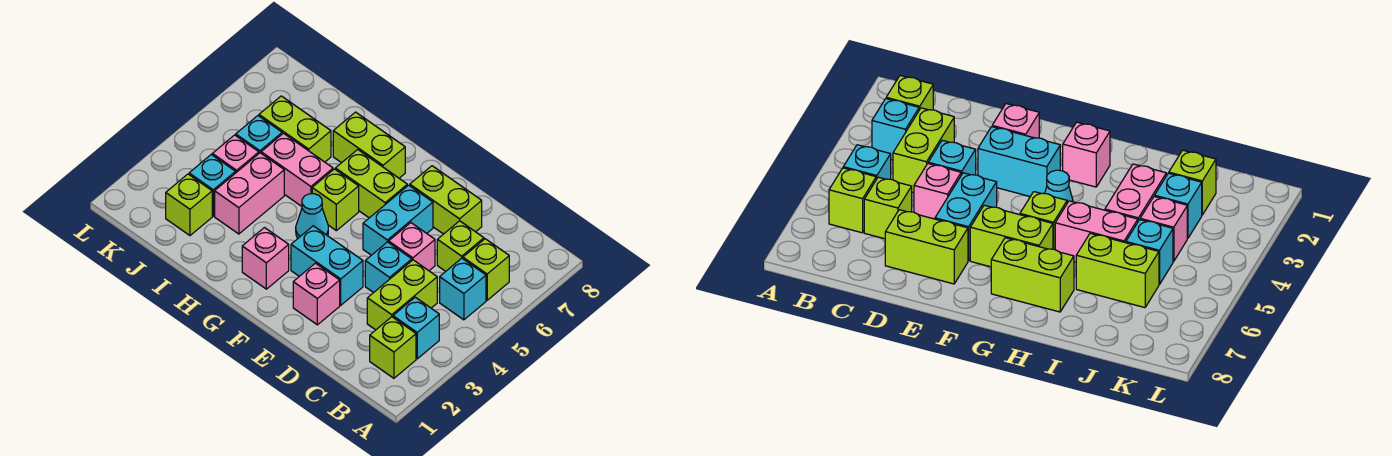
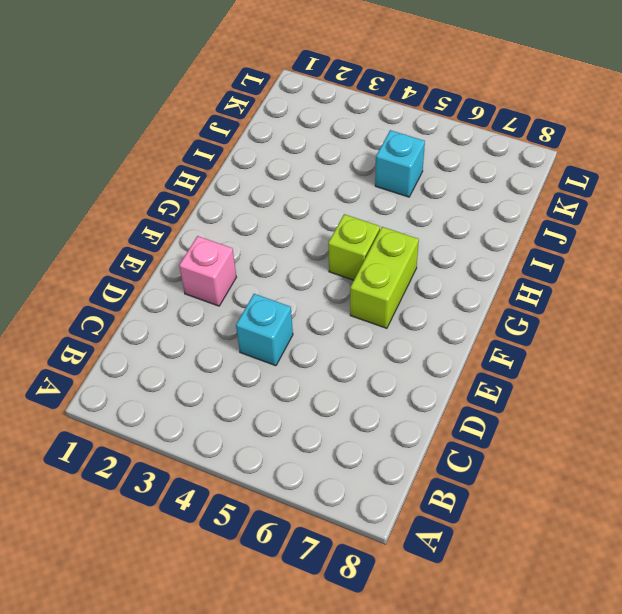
none -> lime brick B2 level 1
none -> cyan brick B3 level 1
none -> cyan brick B5 level 1

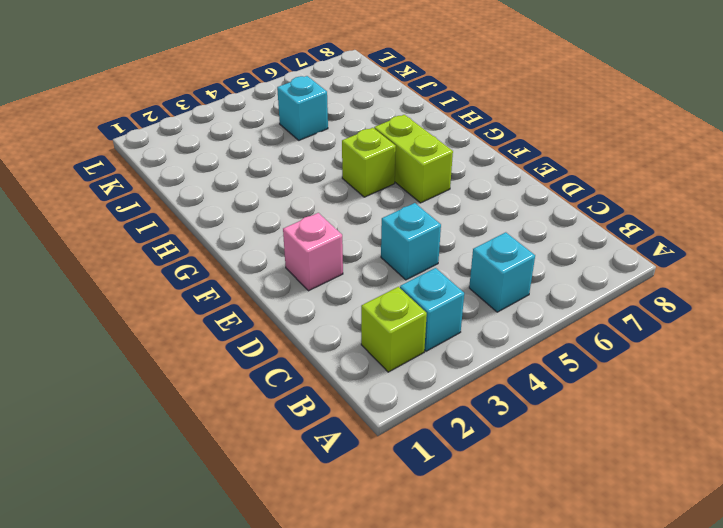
none -> lime brick B6 level 1
none -> lime brick C3:C4 level 1
none -> lime brick C6 level 1

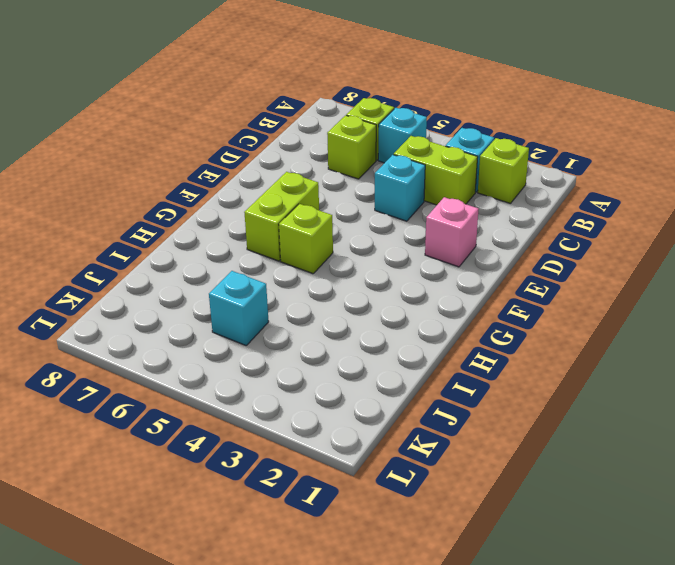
none -> pink brick D5 level 1
none -> lime brick D7:E7 level 1
none -> cyan brick E3:F3 level 1

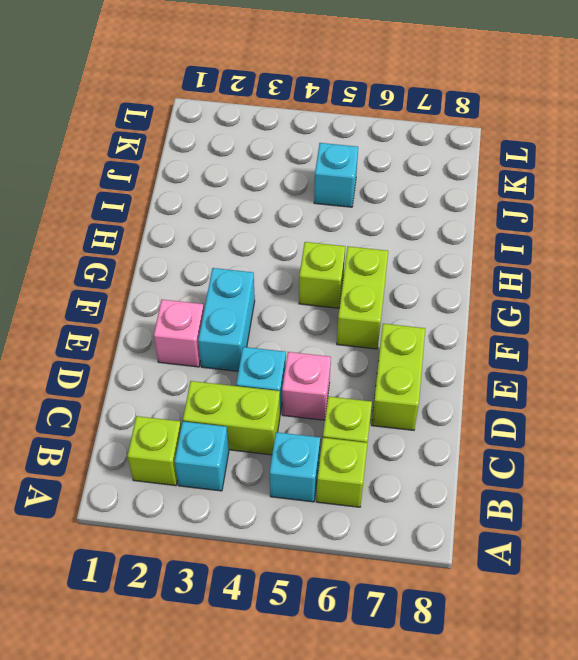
none -> cyan brick E5:E6 level 1
none -> pink brick G2 level 1
none -> cyan cone G4 level 1

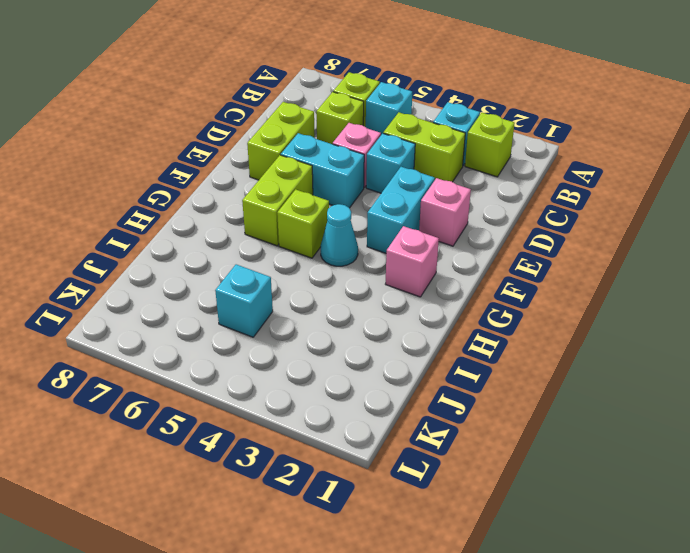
none -> lime brick G7:H7 level 1
none -> pink brick H5:I5 level 1
none -> pink brick I3:I4 level 1

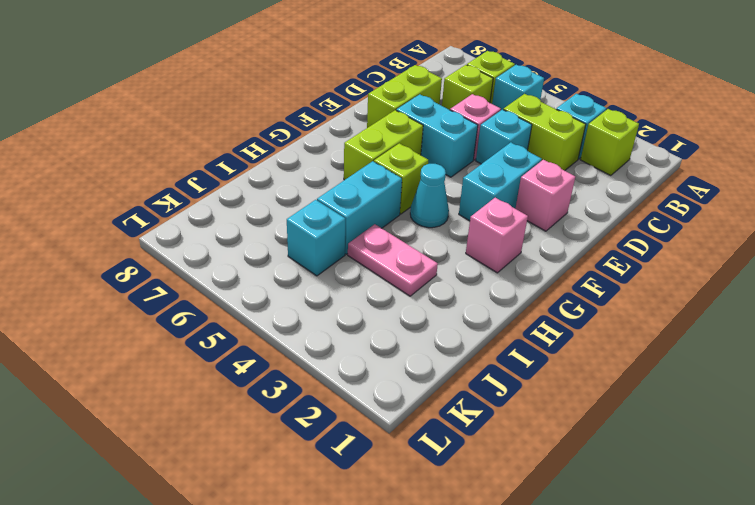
cyan brick H5:I5 level 1 -> pink brick H5:I5 level 1
pink plate I3:I4 level 1 -> pink brick I3:I4 level 1
none -> lime brick G7:H7 level 1
none -> lime brick I6:J6 level 1
none -> lime brick J2 level 1

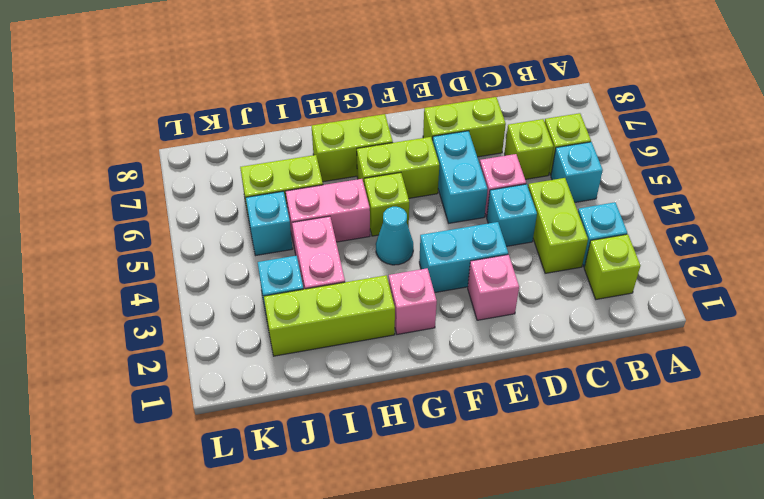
lime brick H2:J2 level 1 -> lime brick J2 level 1
none -> pink brick J4 level 1

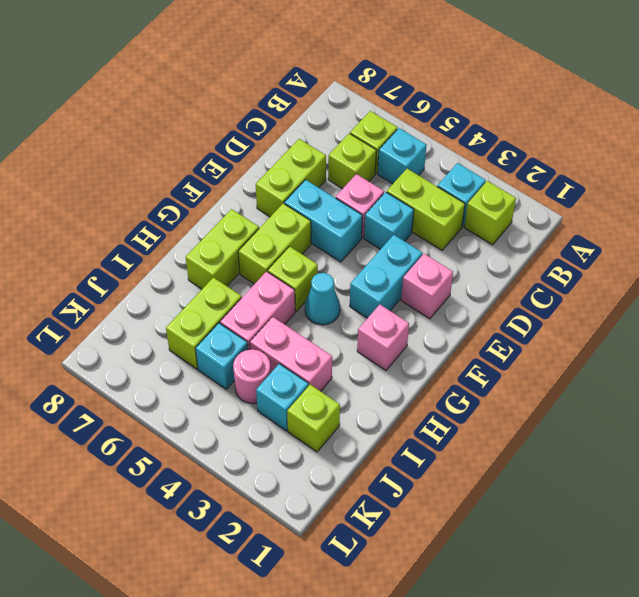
pink round brick J4 level 1 -> pink brick J4 level 1

